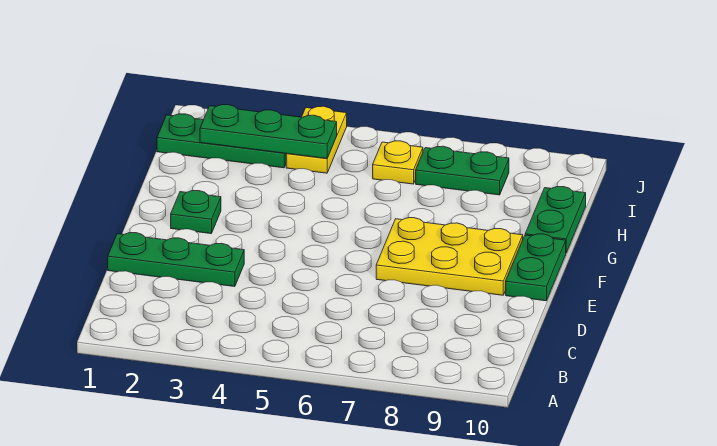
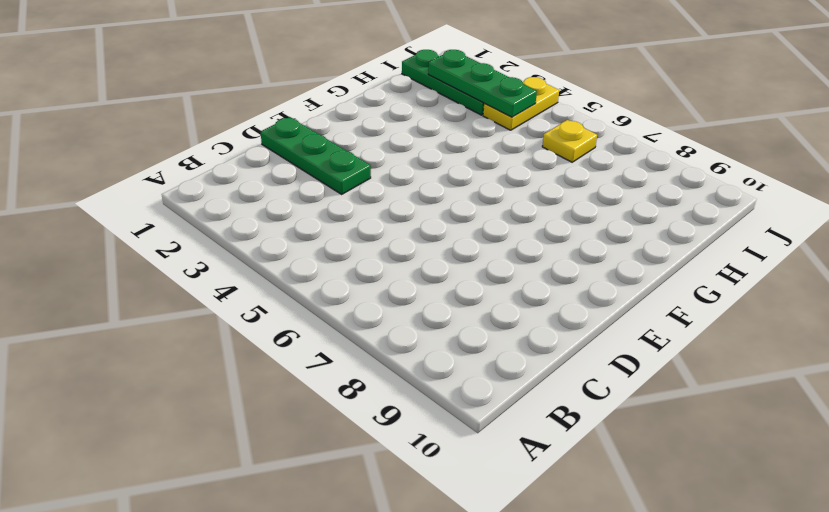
none -> yellow plate E7:F9 level 1
none -> green plate E10:F10 level 1

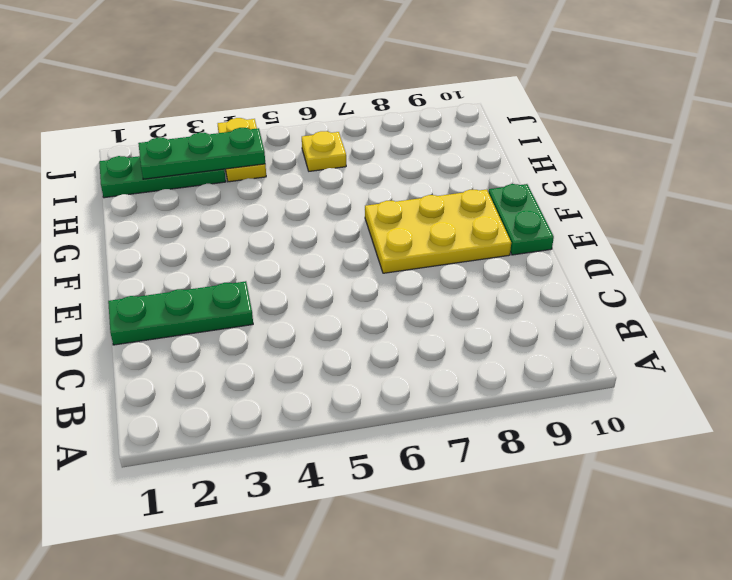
none -> green plate F2 level 1
none -> green plate G10:H10 level 1

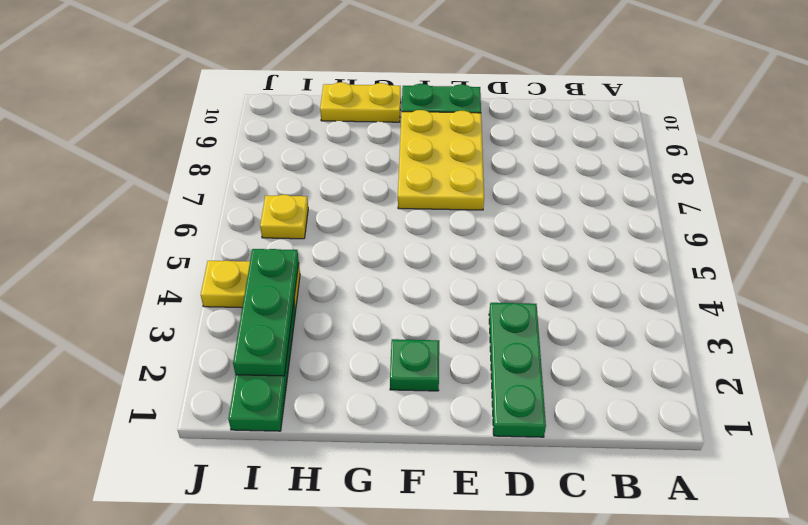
yellow plate G10:H10 level 1 -> green plate G10:H10 level 1
none -> green plate I7:I8 level 1

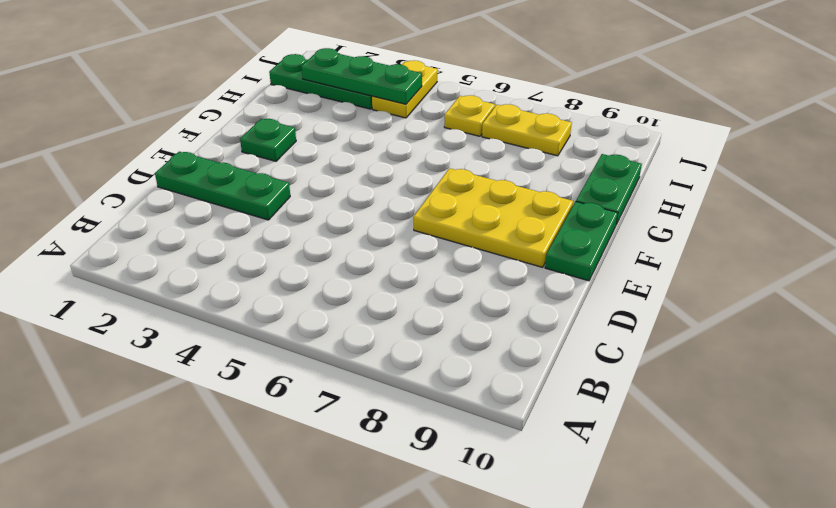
yellow plate I7:I8 level 1 -> green plate I7:I8 level 1

